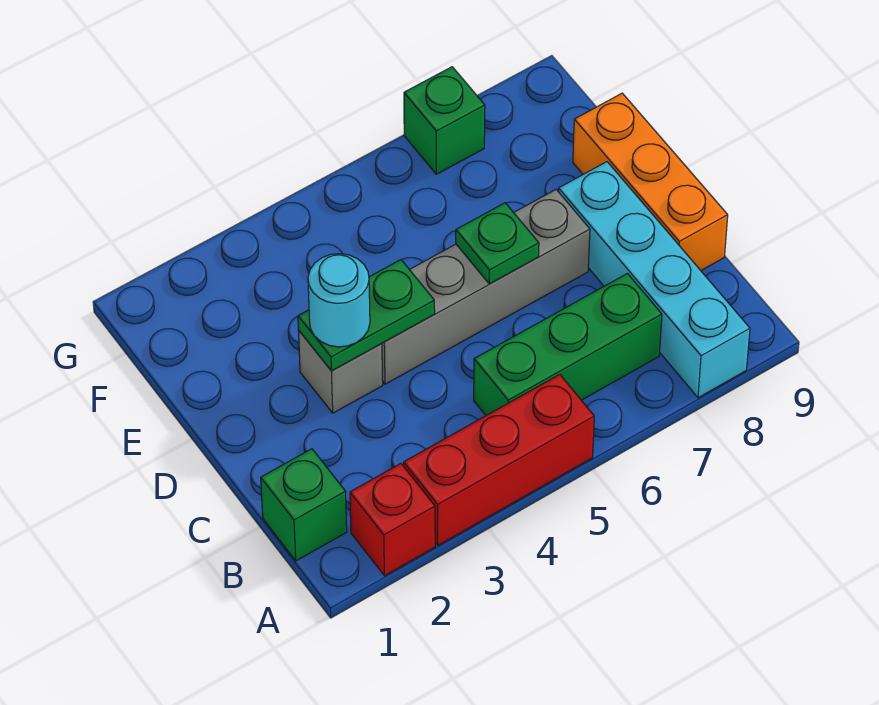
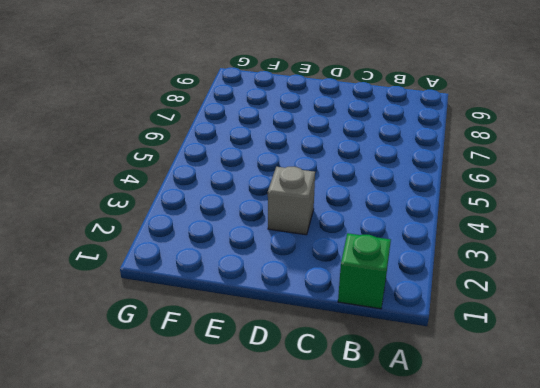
none -> red brick A2 level 1
none -> red brick A3:A5 level 1
none -> cyan brick A8:D8 level 1

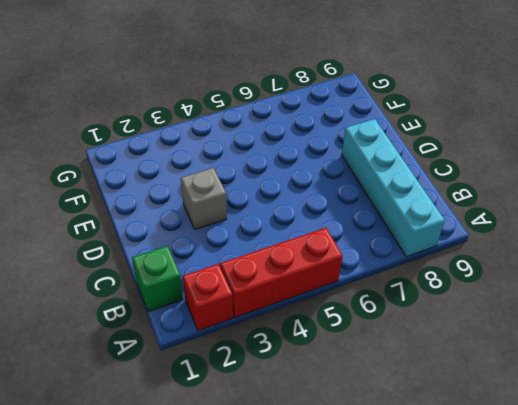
none -> green brick B5:B7 level 1
none -> orange brick C9:E9 level 1
none -> grey brick D4:D7 level 1

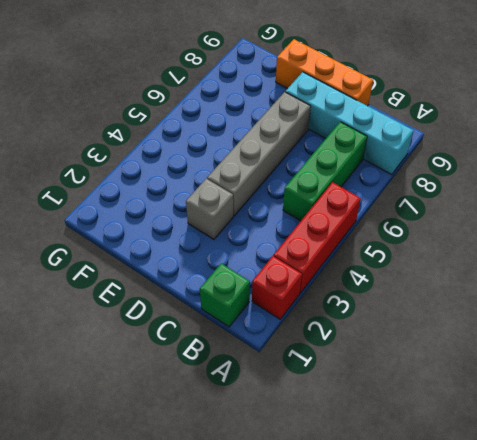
none -> green brick G7 level 1
none -> green plate D3:D4 level 2
none -> green plate D6 level 2

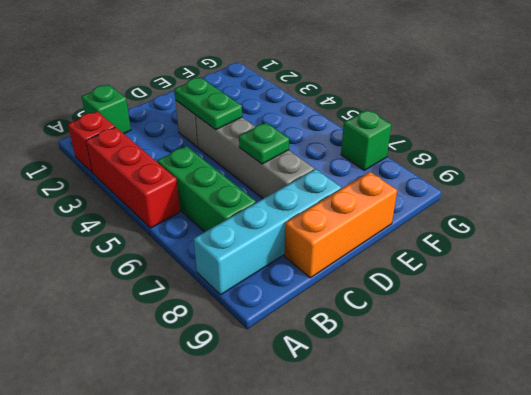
none -> cyan round brick D3 level 3

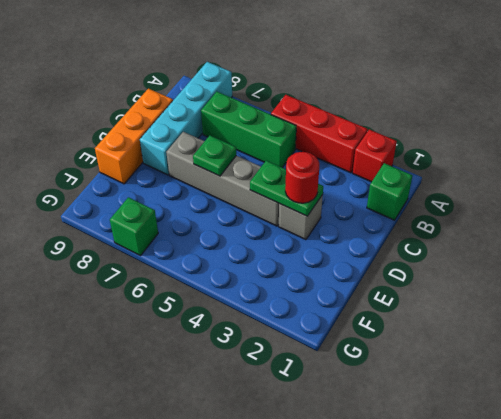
red round brick D3 level 3 -> cyan round brick D3 level 3

